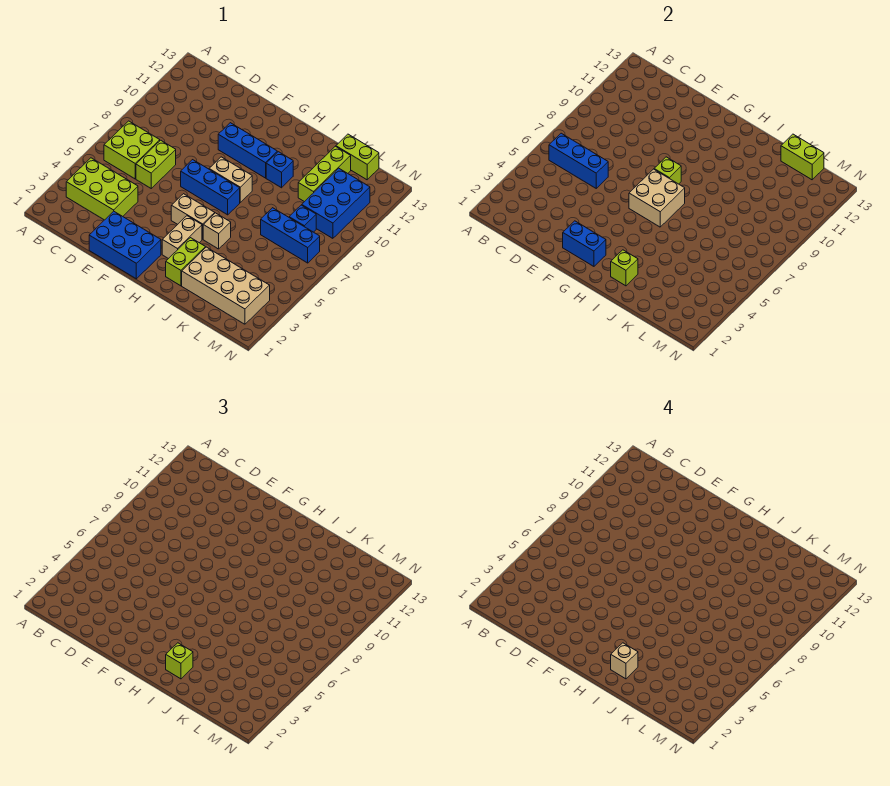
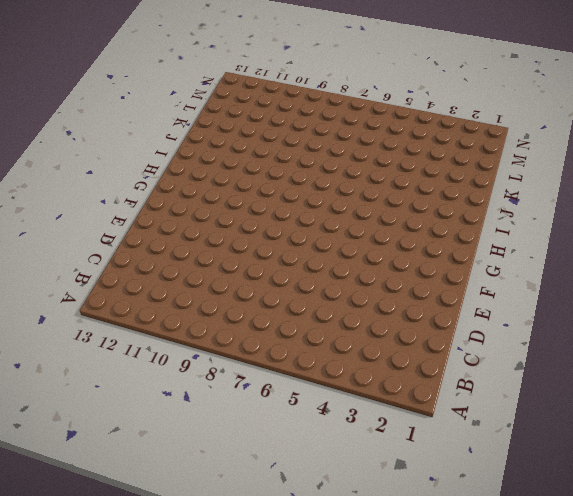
none -> lime brick B3:D4 level 1
none -> lime brick B6:C7 level 1
none -> lime brick D6:D7 level 1

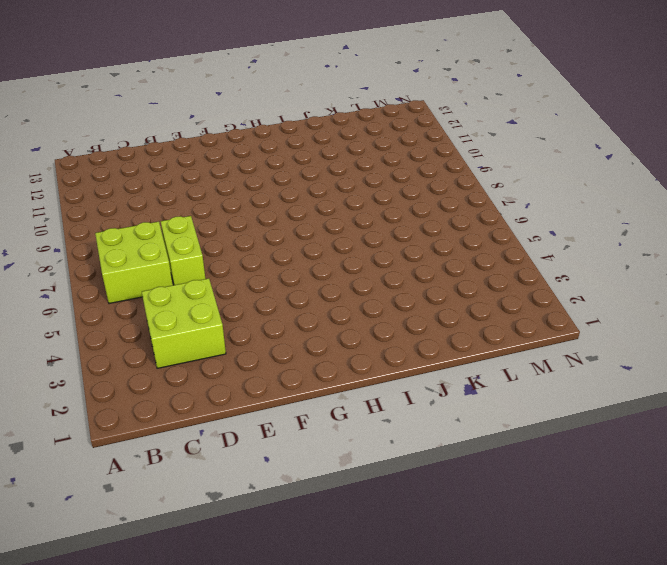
lime brick C3:D4 level 1 -> lime brick B3:D4 level 1
none -> blue brick E1:G2 level 1
none -> blue brick F7:H7 level 1
none -> blue brick F10:H10 level 1

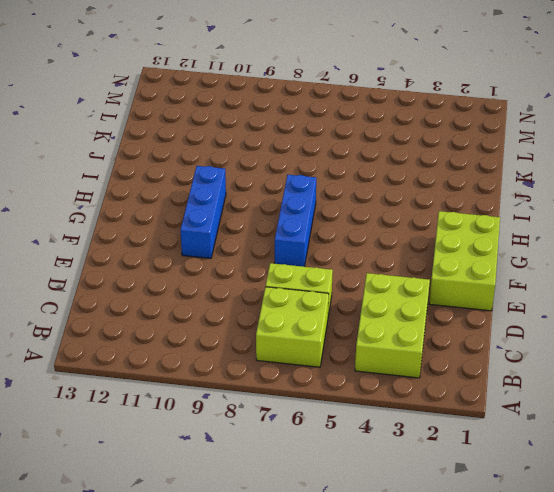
lime brick E1:G2 level 1 -> blue brick E1:G2 level 1
none -> tan brick G5:H5 level 1
none -> tan brick G8:H8 level 1
none -> tan brick H3:H4 level 1

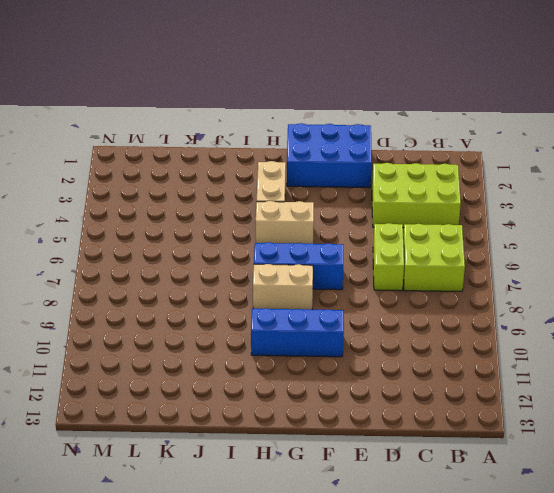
none -> lime brick I2:I3 level 1
none -> tan brick I5 level 1
none -> blue brick I10 level 1

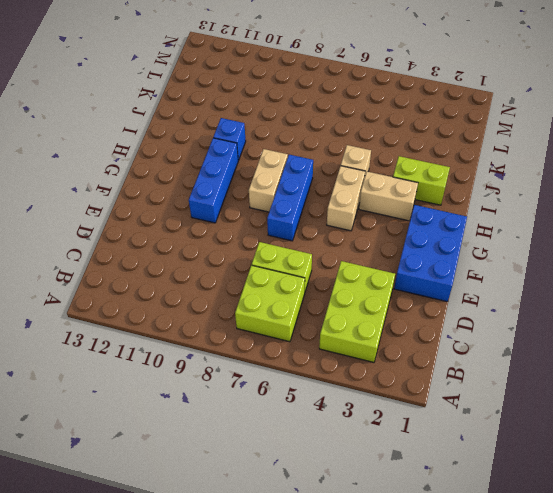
none -> tan brick J2:M3 level 1
none -> blue brick K7:M7 level 1
none -> lime brick K10:K12 level 1

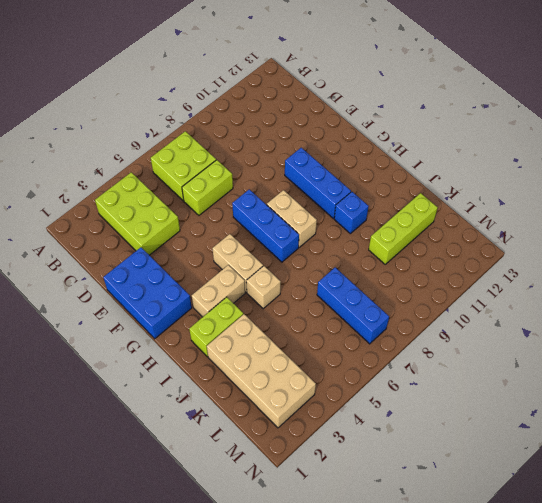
none -> lime brick K13:L13 level 1
none -> blue brick L8 level 1
none -> blue brick L9:M11 level 1

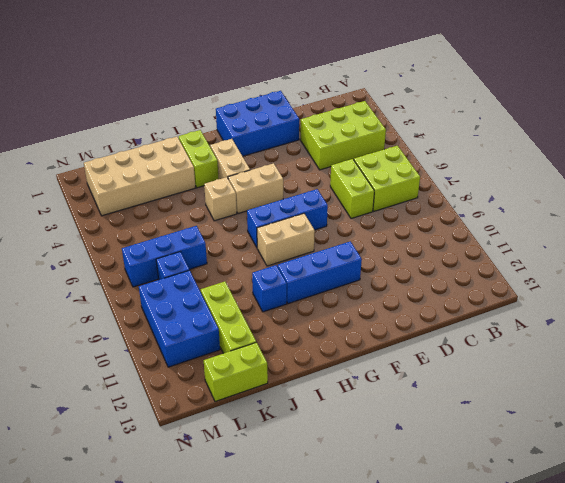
none -> blue brick B6:D6 level 2
none -> blue brick F2:G2 level 2
none -> tan brick G6:H7 level 2

